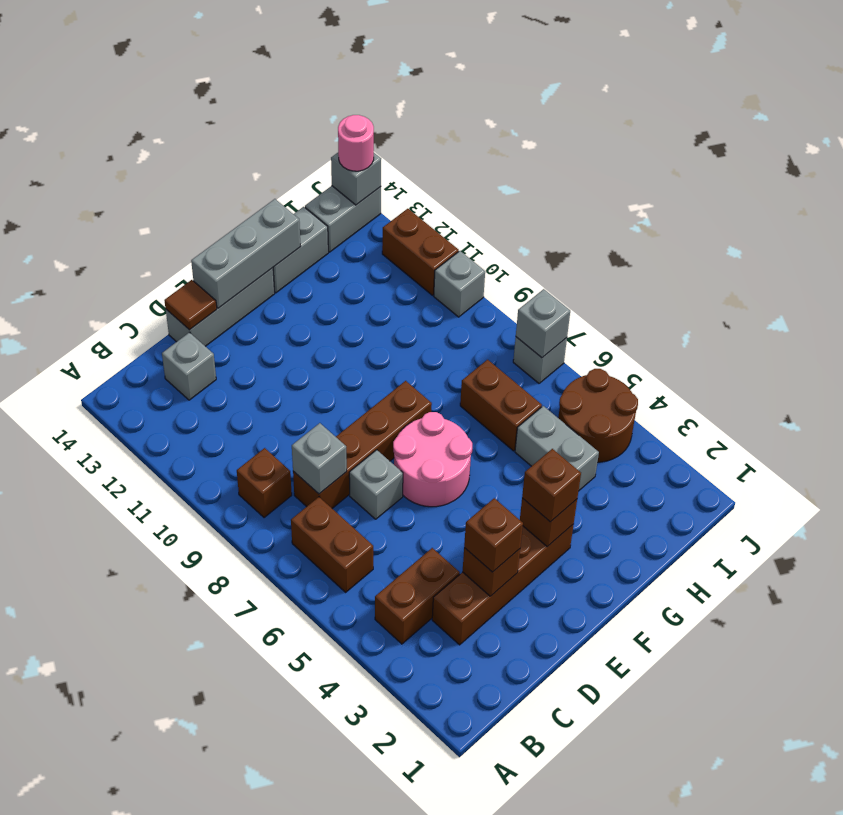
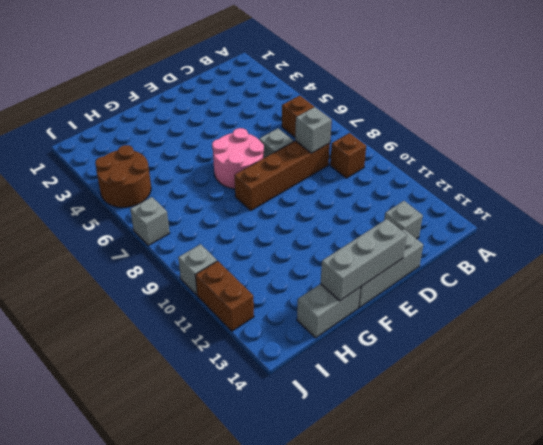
none -> brown brick B4:C4 level 1
none -> brown brick C3:F3 level 1
none -> grey brick H4:H5 level 1

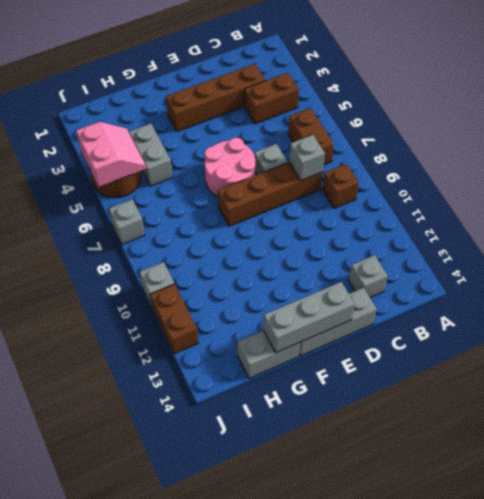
pink slope I4:J5 level 2 top J -> none
none -> brown brick H6:H7 level 1
none -> grey brick I14:J14 level 1
none -> brown brick D3 level 2

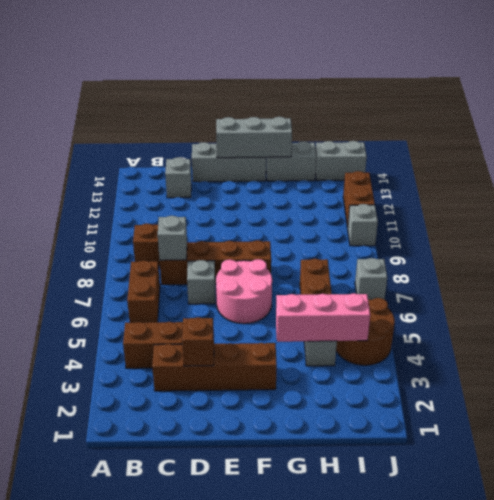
pink brick G4:I4 level 2 -> none
none -> brown tile D14 level 2
none -> brown brick F3 level 2
none -> grey brick J7 level 2

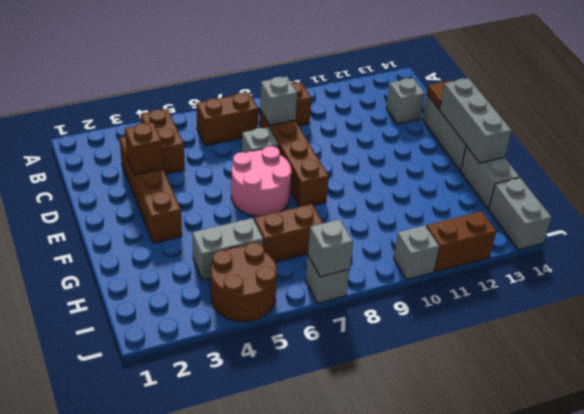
none -> brown brick F3 level 2
none -> grey brick J14 level 2
none -> brown brick D3 level 3

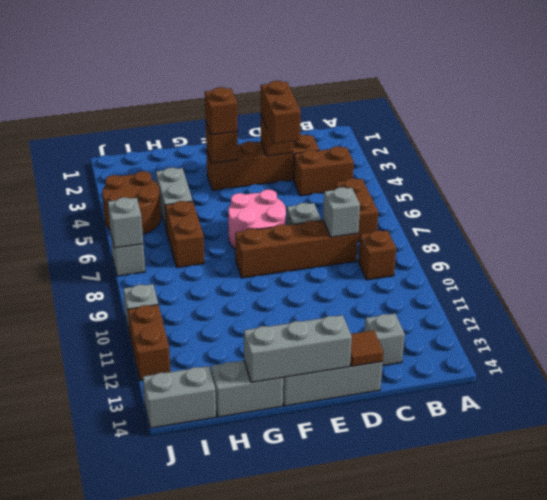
brown brick D3:D4 level 3 -> brown brick D3 level 3
none -> grey brick J14 level 2
none -> pink round brick J14 level 3

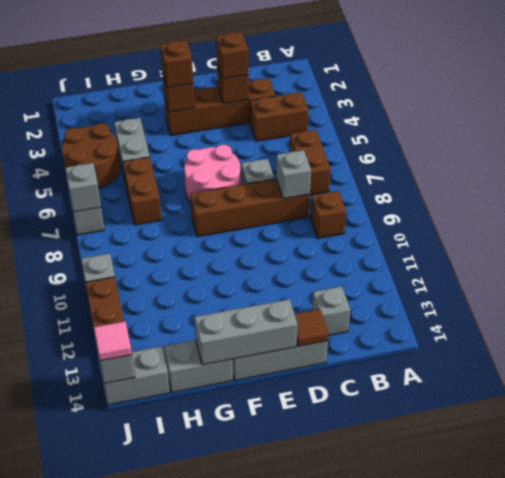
pink tile J14 level 3 -> pink round brick J14 level 3

